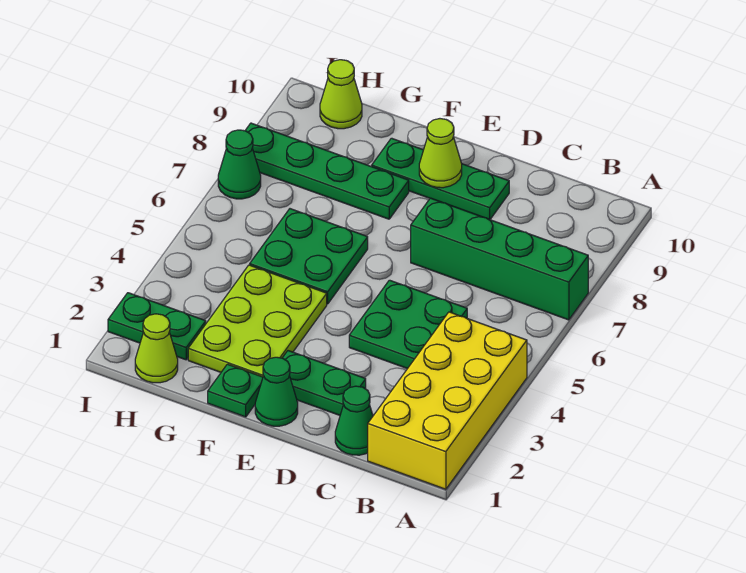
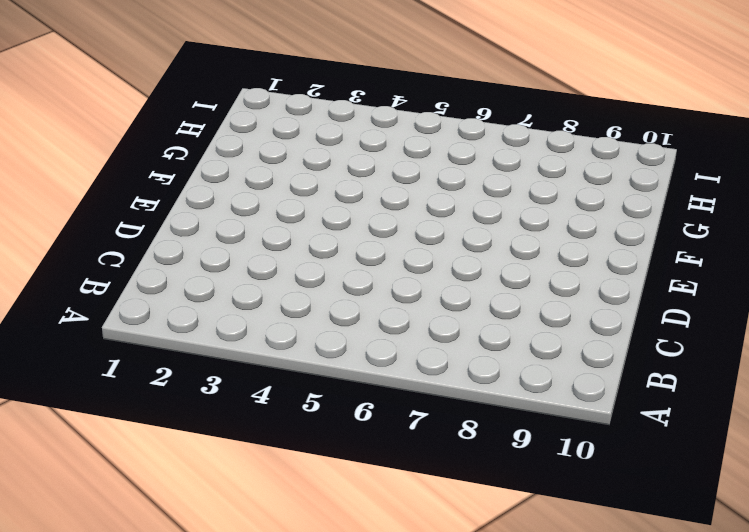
none -> yellow brick A1:B4 level 1
none -> green brick A7:D7 level 1
none -> green cone C1 level 1

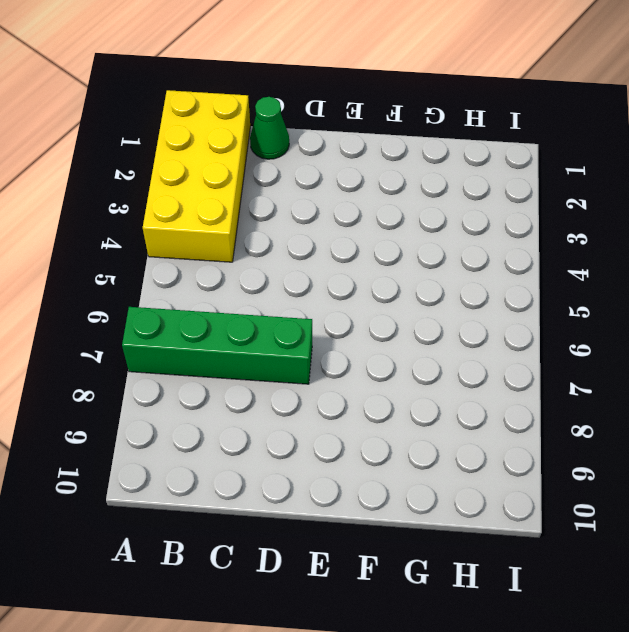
none -> green plate C4:D5 level 1
none -> green plate D2:E2 level 1
none -> green plate D9:F9 level 1

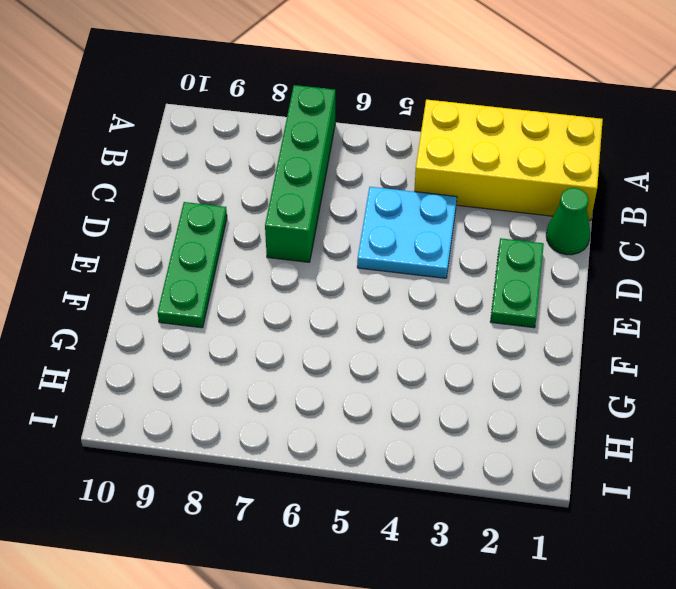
cyan plate C4:D5 level 1 -> green plate C4:D5 level 1
none -> green cone E1 level 1
none -> green plate F1 level 1
none -> lime plate F2:G4 level 1

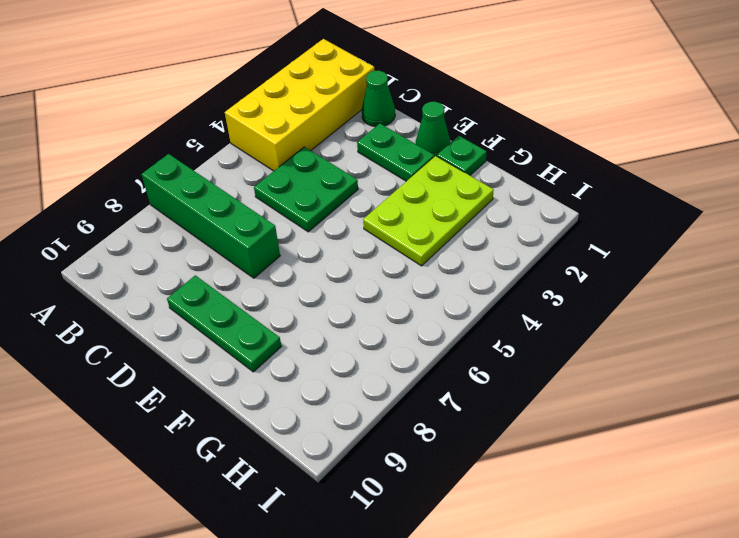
none -> green plate F5:G6 level 1
none -> green plate F8:I8 level 1
none -> lime cone H1 level 1

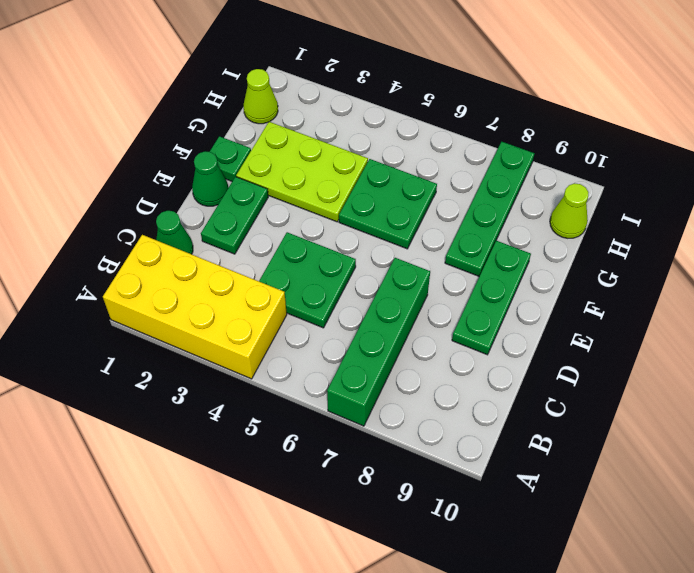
none -> green plate H2:I2 level 1
none -> green cone I7 level 1
none -> lime cone E9 level 2

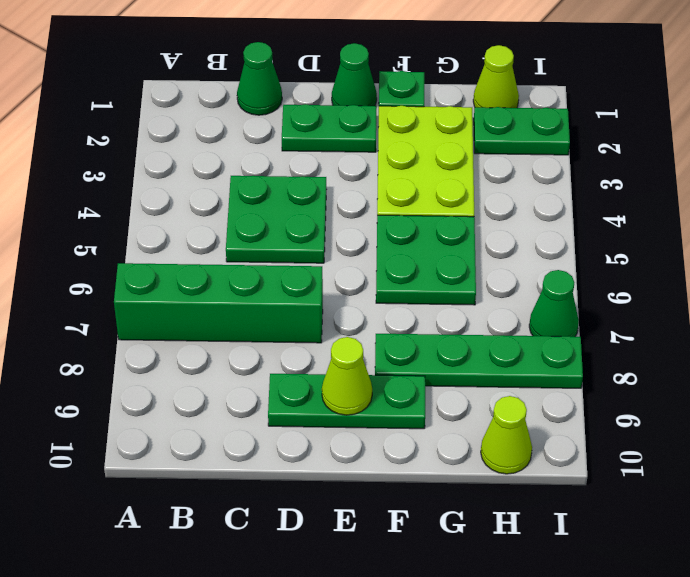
none -> yellow brick A1:B4 level 1

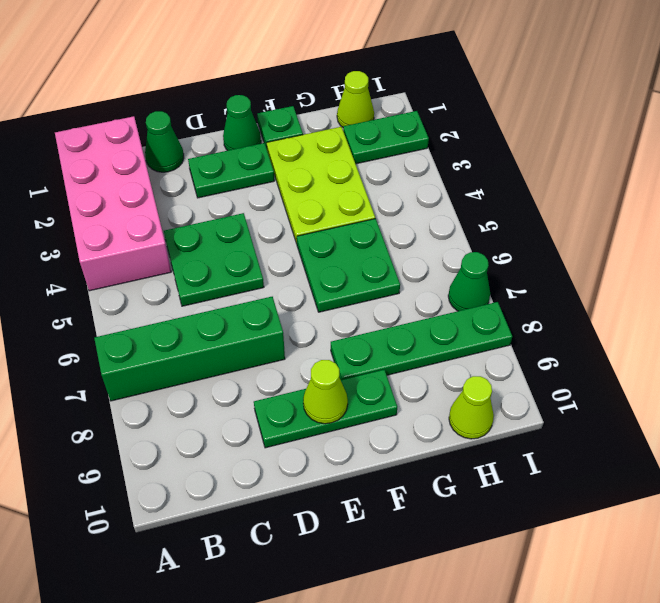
pink brick A1:B4 level 1 -> yellow brick A1:B4 level 1

